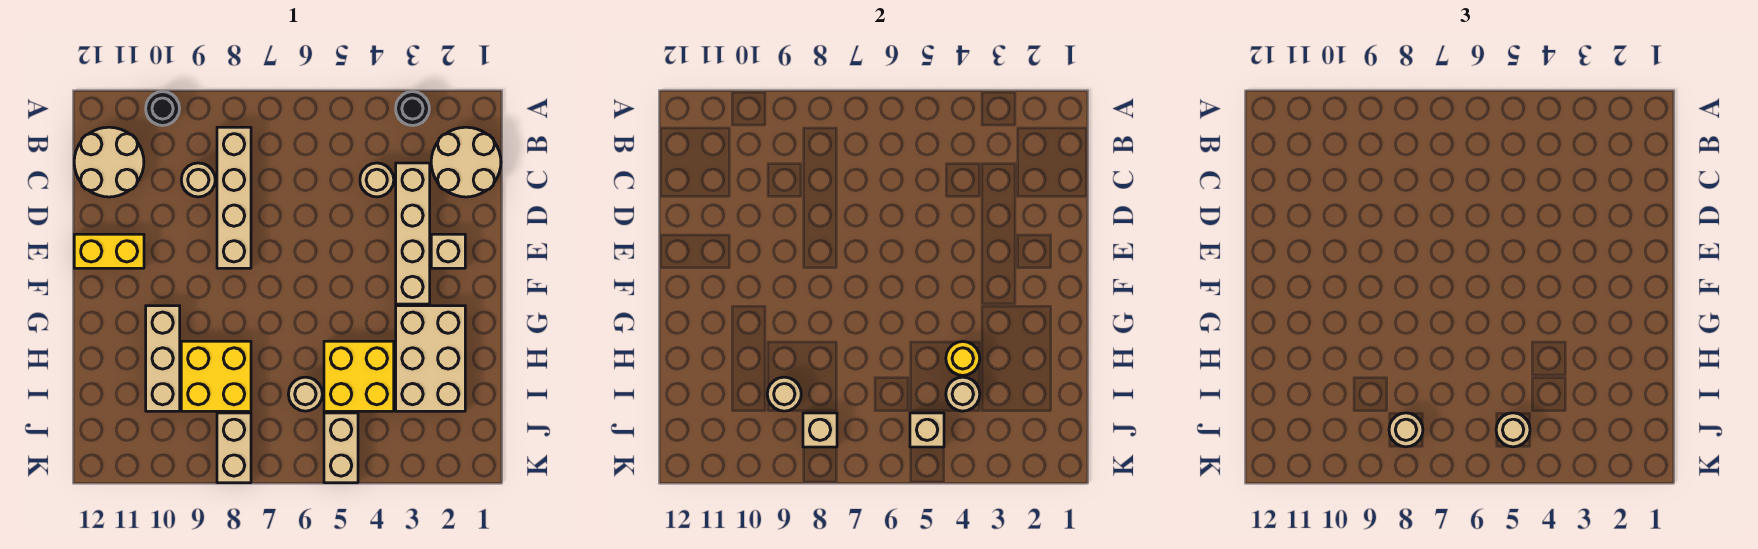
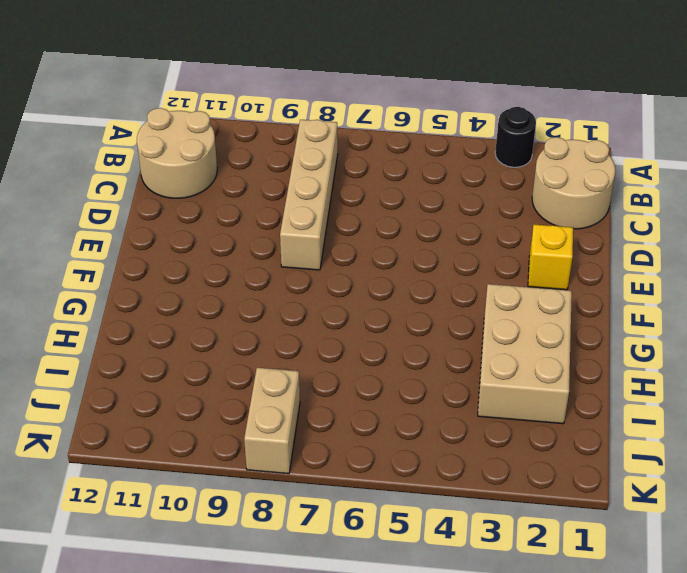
yellow brick E2 level 1 -> tan brick E2 level 1
none -> black round brick A10 level 1
none -> tan brick C3:F3 level 1
none -> tan round brick C4 level 1

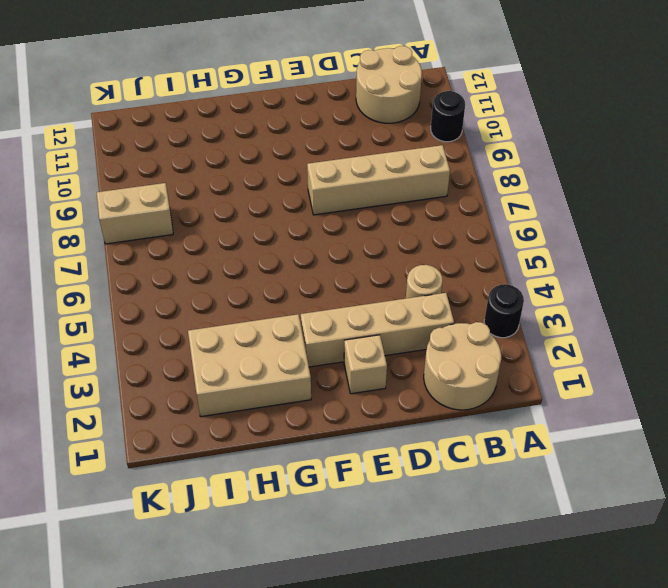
none -> tan round brick C9 level 1
none -> yellow brick E11:E12 level 1
none -> tan brick G10:I10 level 1

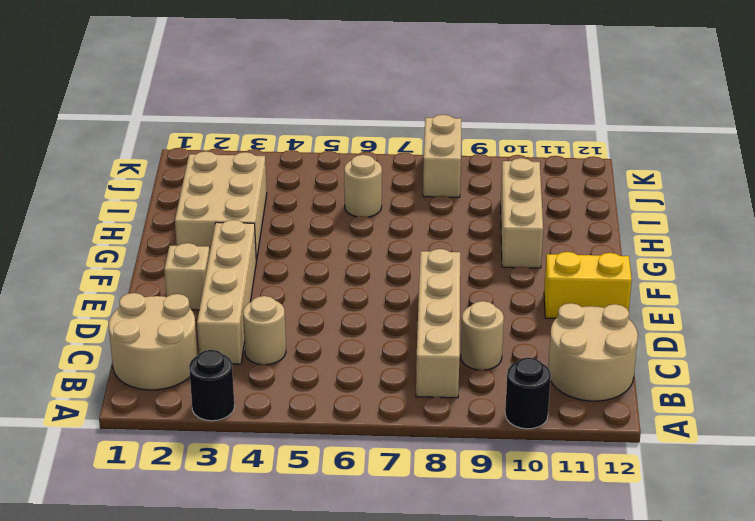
none -> yellow brick H4:I5 level 1
none -> yellow brick H8:I9 level 1
none -> tan brick J5:K5 level 1

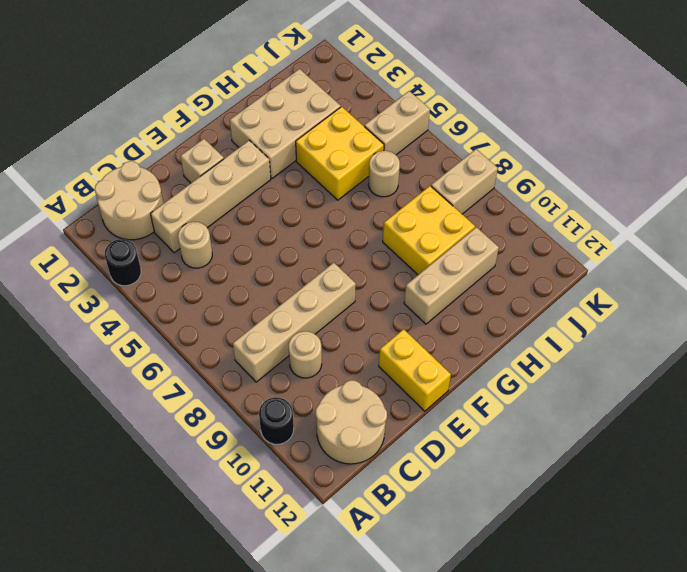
none -> yellow round brick H4 level 2
none -> tan round brick I4 level 2
none -> tan round brick I9 level 2

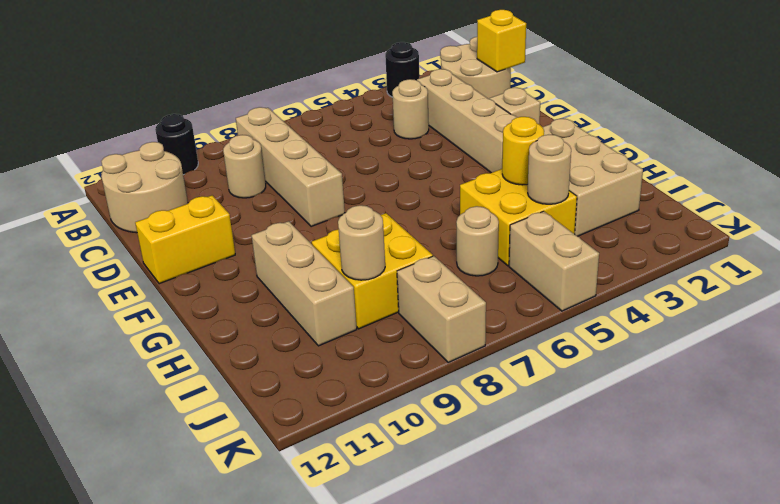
yellow brick C1 level 2 -> none
none -> tan brick J5 level 2
none -> tan brick J8 level 2
none -> tan round brick J5 level 3

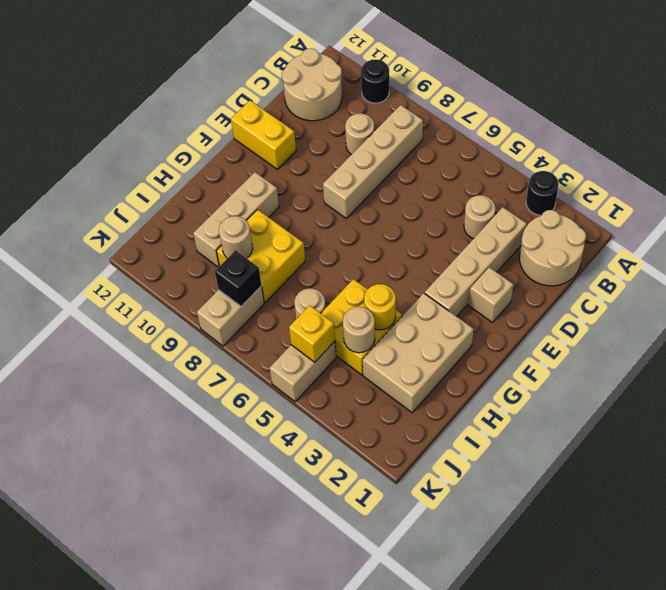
yellow brick J5 level 2 -> tan brick J5 level 2
black brick J8 level 2 -> tan brick J8 level 2
none -> tan round brick J5 level 3
none -> tan round brick J8 level 3

